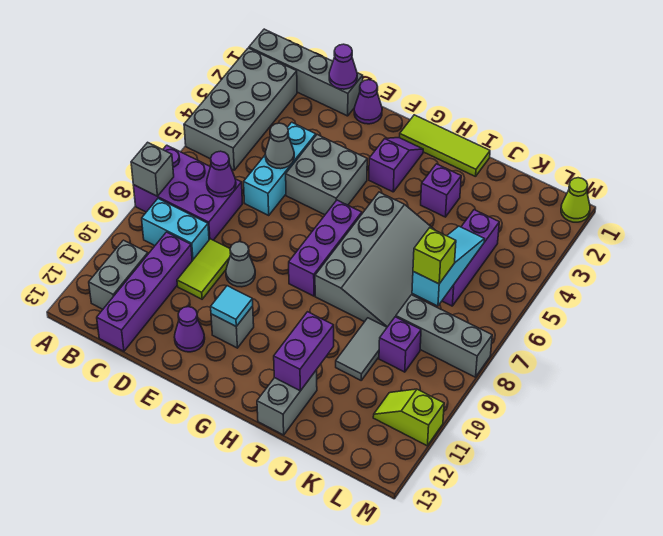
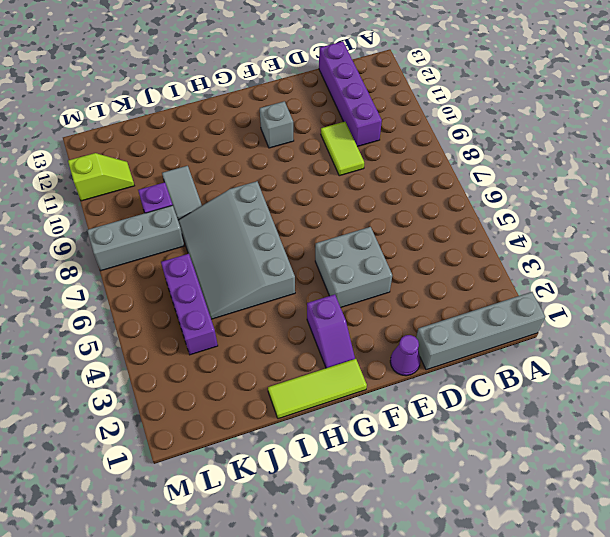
none -> grey brick A2:B5 level 1
none -> purple brick A7:C8 level 1
none -> cyan brick B9:C9 level 1
none -> grey brick B11:B12 level 1

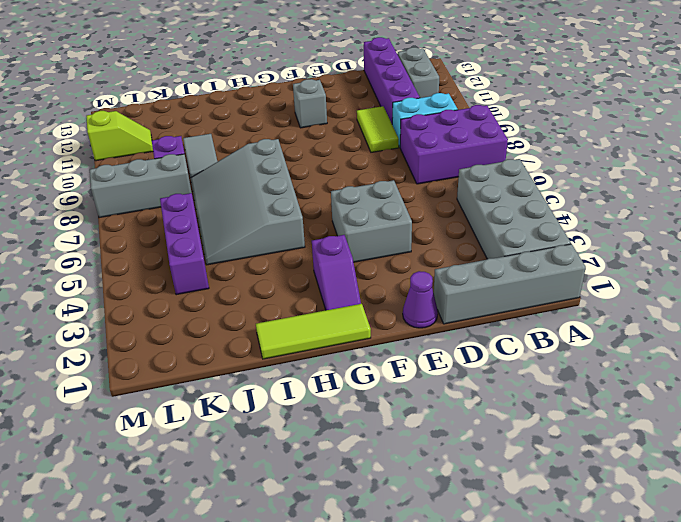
none -> cyan brick D4:D6 level 1
none -> grey cone E9 level 1
none -> purple cone E12 level 1
none -> purple brick G6:G8 level 1

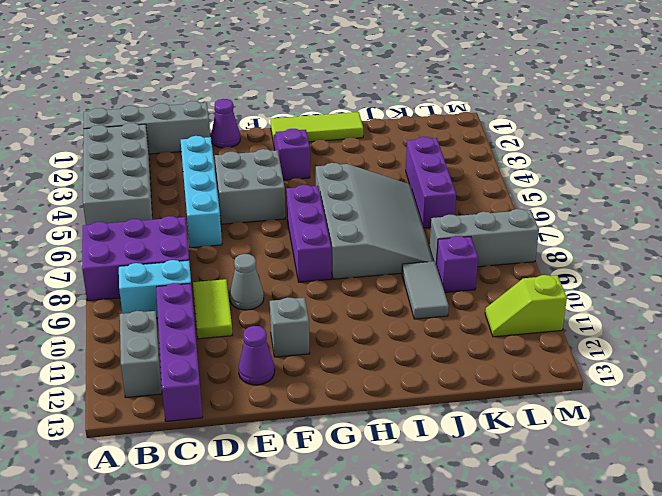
cyan brick D3:D6 level 1 -> cyan brick D4:D6 level 1
none -> purple brick I3 level 1
none -> grey brick I12:I13 level 1
none -> lime cone M1 level 1
none -> grey brick A8 level 2

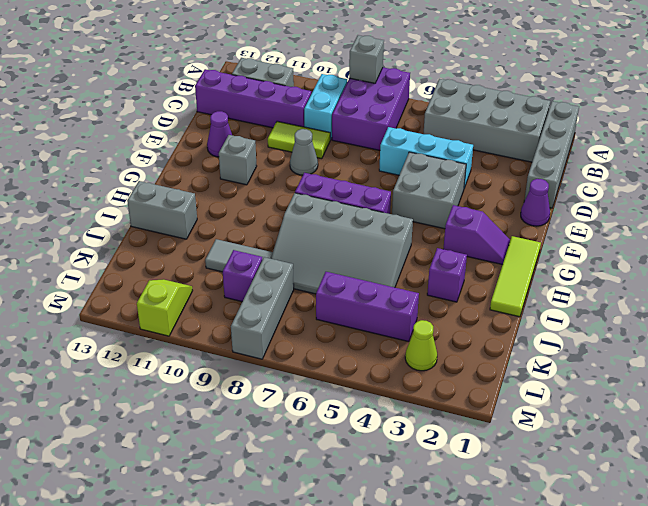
lime cone L3 level 1 -> lime cone M1 level 1
none -> purple cone C7 level 2
none -> purple cone D1 level 2
none -> grey cone D5 level 2
none -> cyan tile F11 level 2

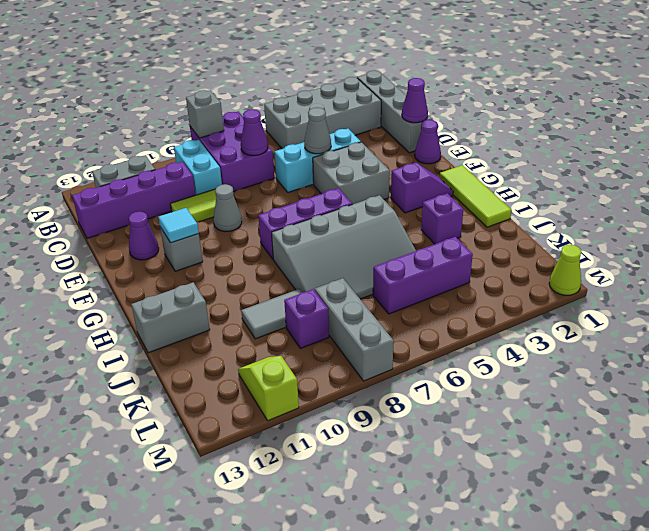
none -> purple brick I11:I12 level 2
none -> cyan slope K5:K7 level 2 top 7
none -> lime brick K7 level 3

